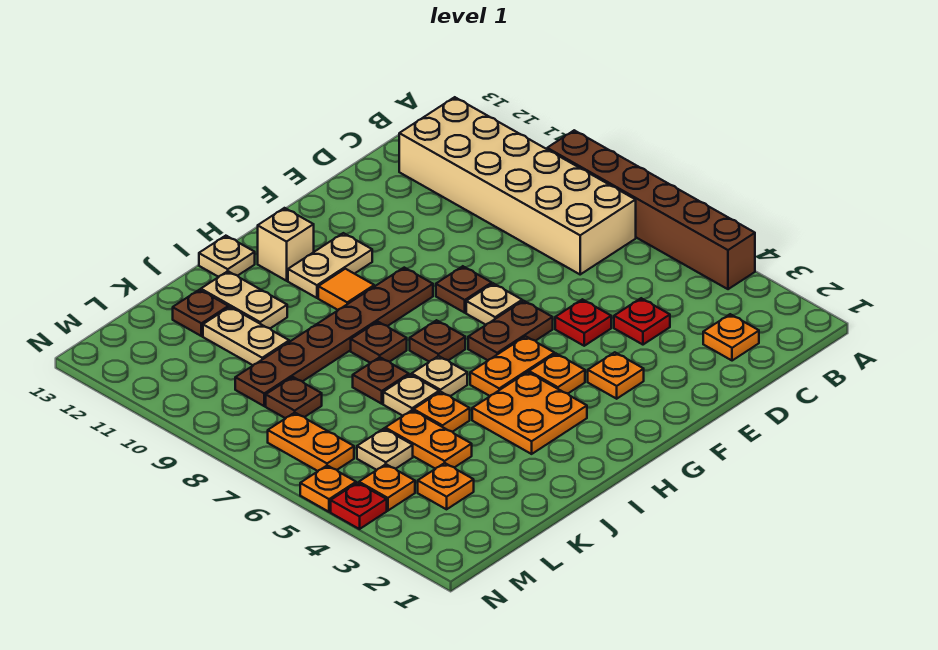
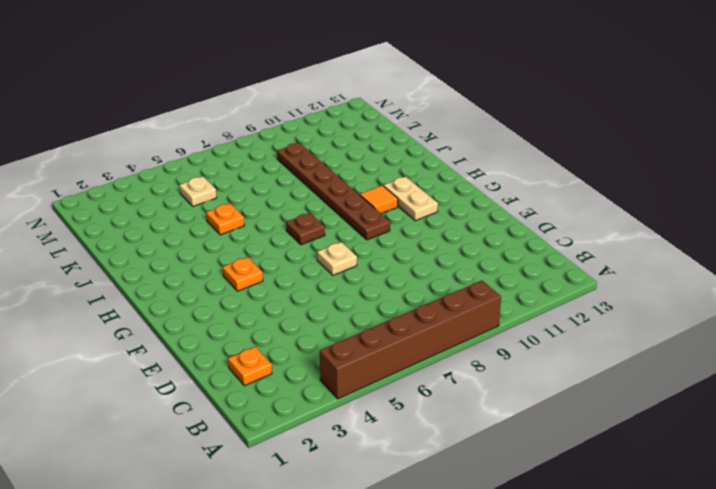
none -> tan brick B7:C12 level 1
none -> red plate D4 level 1
none -> red plate E5 level 1
none -> orange plate F3 level 1

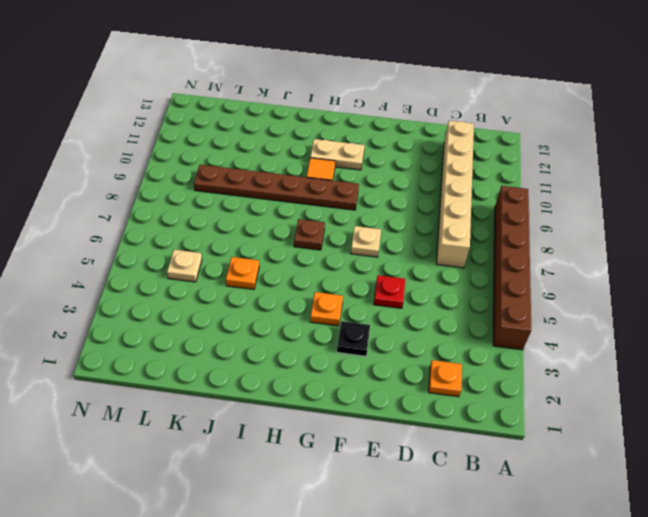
tan brick C7:C12 level 1 -> tan brick B7:C12 level 1
black plate F3 level 1 -> orange plate F3 level 1
none -> red plate D4 level 1
none -> brown plate F6:G6 level 1
none -> brown plate F8 level 1
none -> orange plate G5:H5 level 1

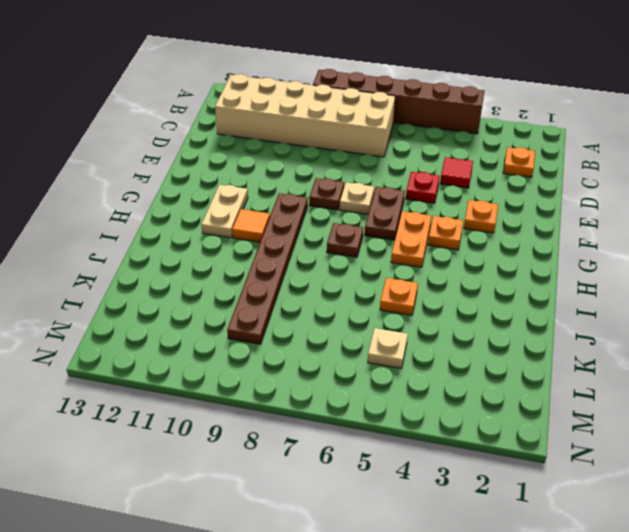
red tile D4 level 1 -> red plate D4 level 1
none -> orange plate H3:I4 level 1
none -> tan brick H12 level 1
none -> tan plate I6 level 1
none -> brown plate I8 level 1

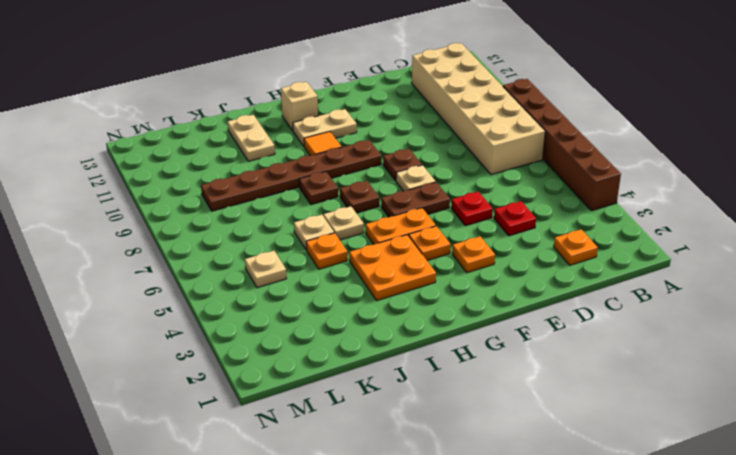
none -> tan plate I13 level 1
none -> brown plate J7 level 1
none -> orange plate K4:K5 level 1
none -> tan plate K10:K11 level 1

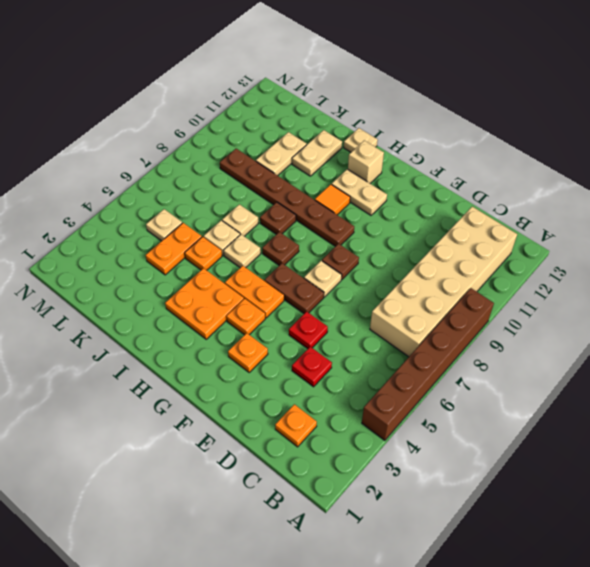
tan plate J7 level 1 -> brown plate J7 level 1
none -> brown plate K12 level 1
none -> orange plate L3 level 1
none -> brown plate L8 level 1
none -> orange plate M4 level 1

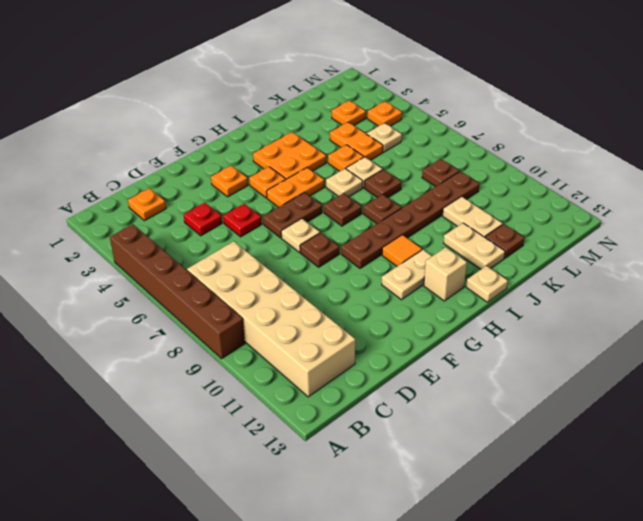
none -> orange plate M6:M7 level 1
none -> red plate N4 level 1
none -> orange plate N5 level 1

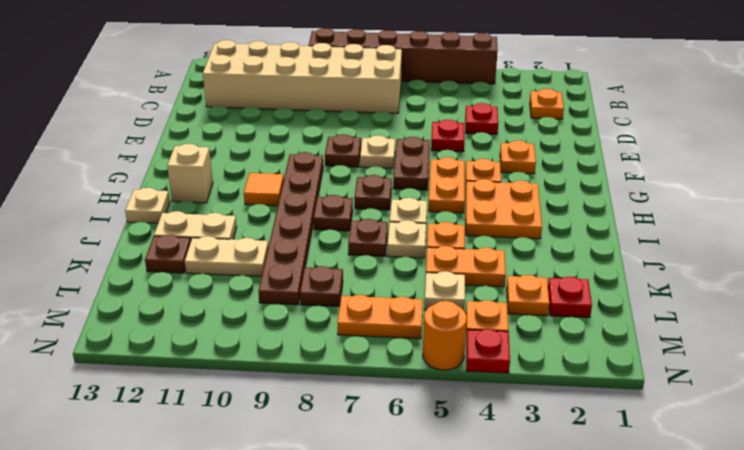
red plate L2 level 1 -> none
orange round brick N5 level 1 -> orange plate N5 level 1
none -> tan plate G11:H11 level 1

